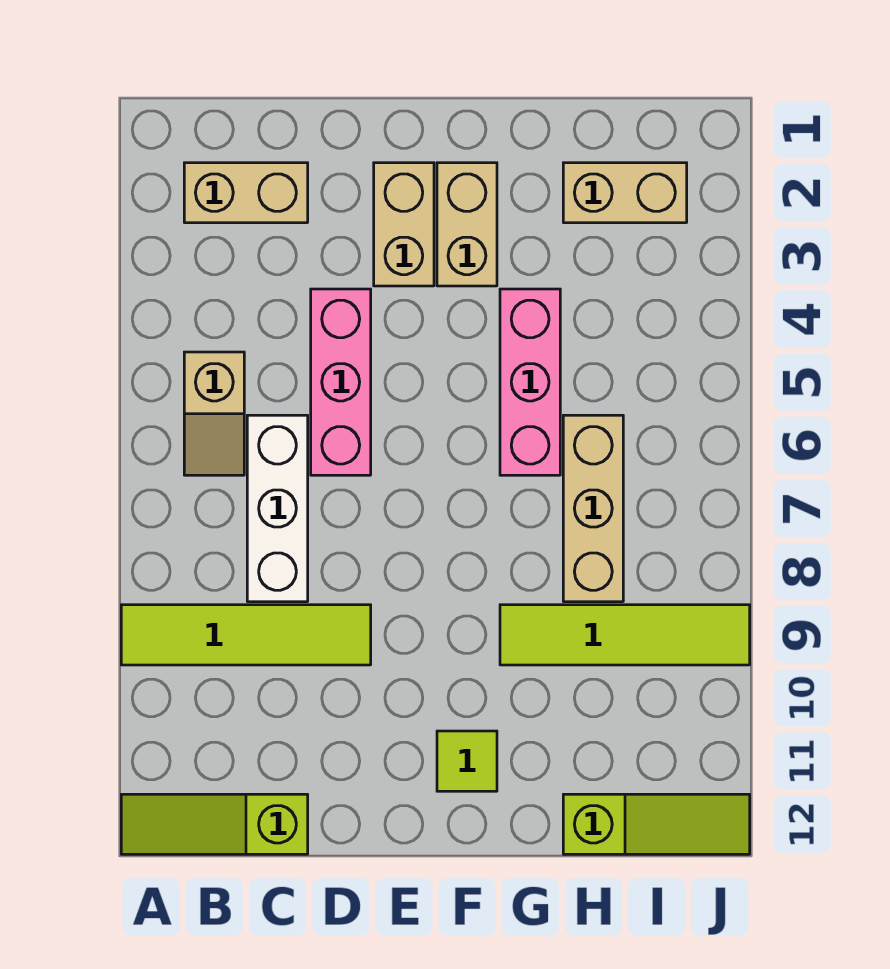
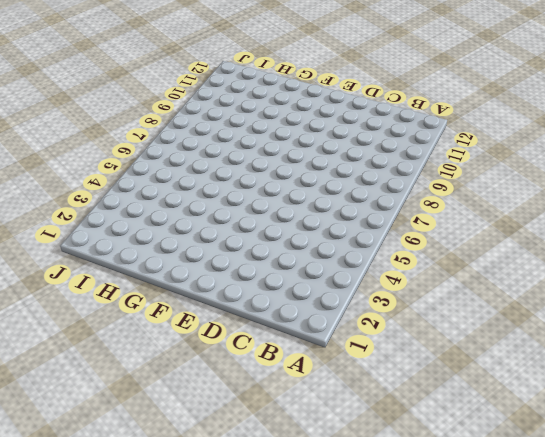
none -> lime tile A9:D9 level 1
none -> lime slope A12:C12 level 1 top C
none -> tan brick B2:C2 level 1

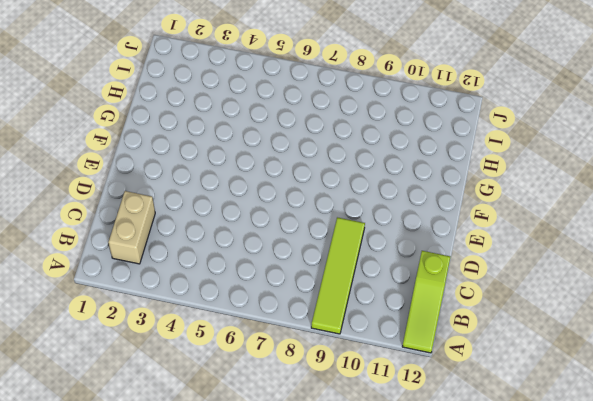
none -> tan slope B5:B6 level 1 top 5
none -> white brick C6:C8 level 1
none -> pink brick D4:D6 level 1

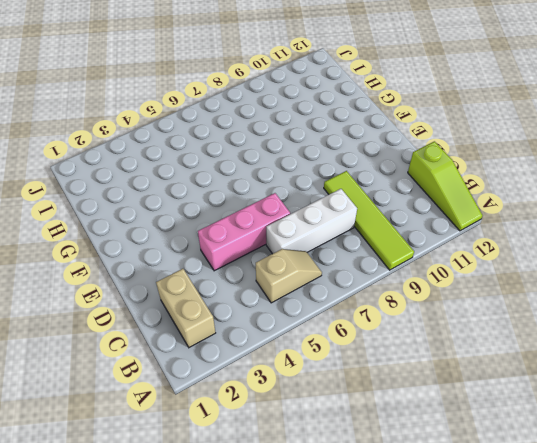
none -> tan brick E2:E3 level 1
none -> tan brick F2:F3 level 1
none -> lime tile F11 level 1

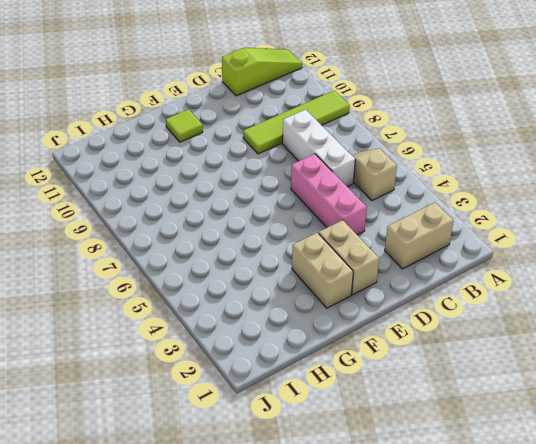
none -> pink brick G4:G6 level 1
none -> lime tile G9:J9 level 1
none -> tan brick H2:I2 level 1

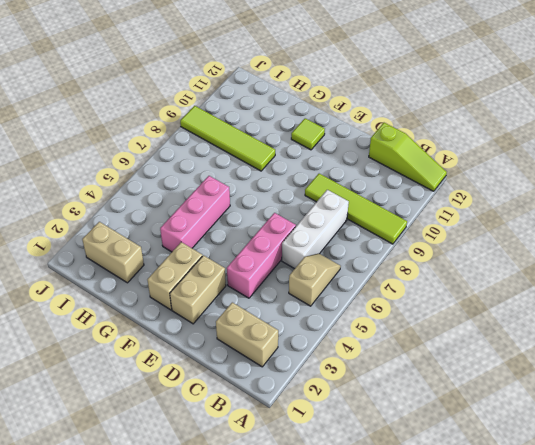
none -> tan brick H6:H8 level 1
none -> lime slope H12:J12 level 1 top H

